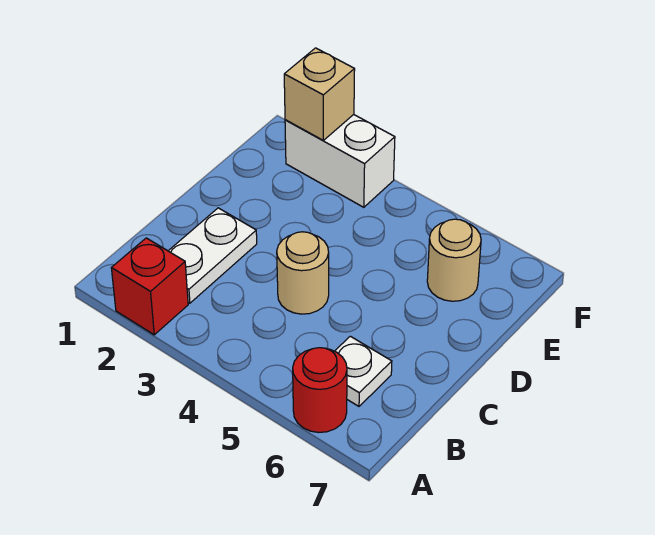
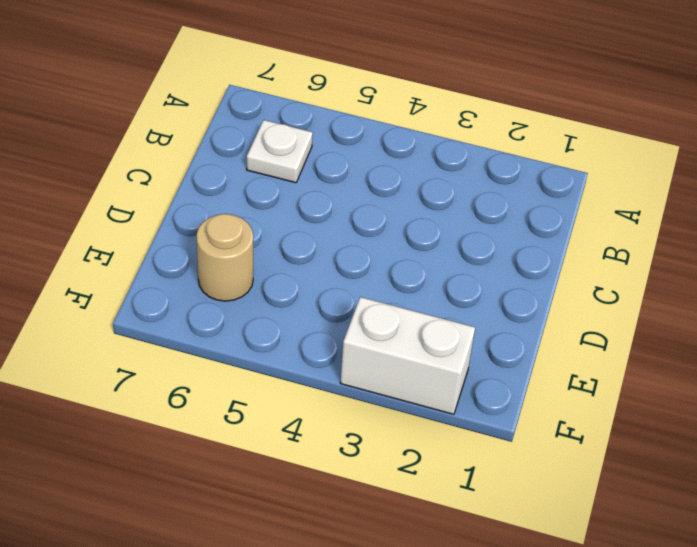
none -> red brick A2 level 1
none -> red round brick A6 level 1

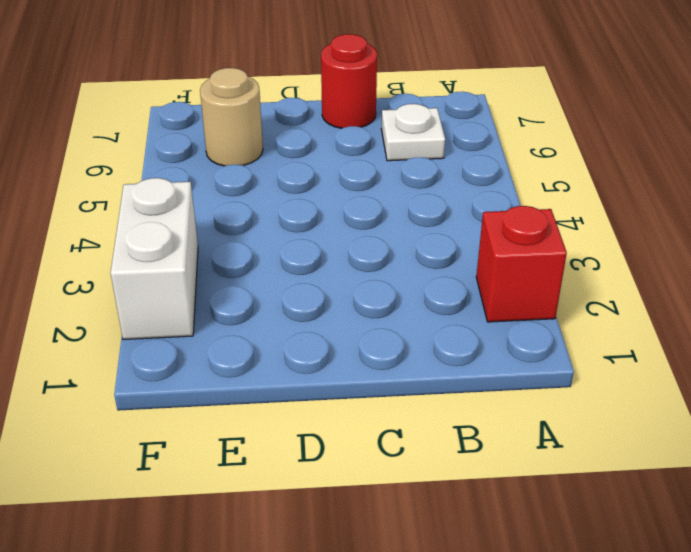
red round brick C7 level 1 -> red round brick A6 level 1
none -> white plate B2:C2 level 1
none -> tan round brick C4 level 1

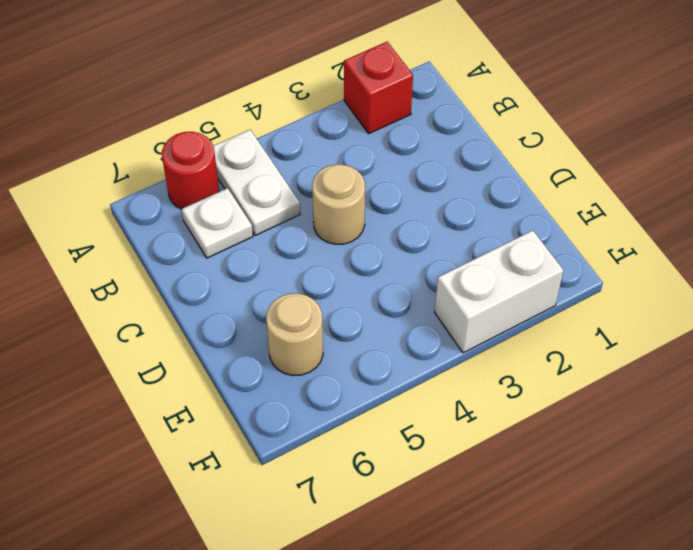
white plate A5:B5 level 1 -> white plate B2:C2 level 1
none -> tan brick F2 level 2

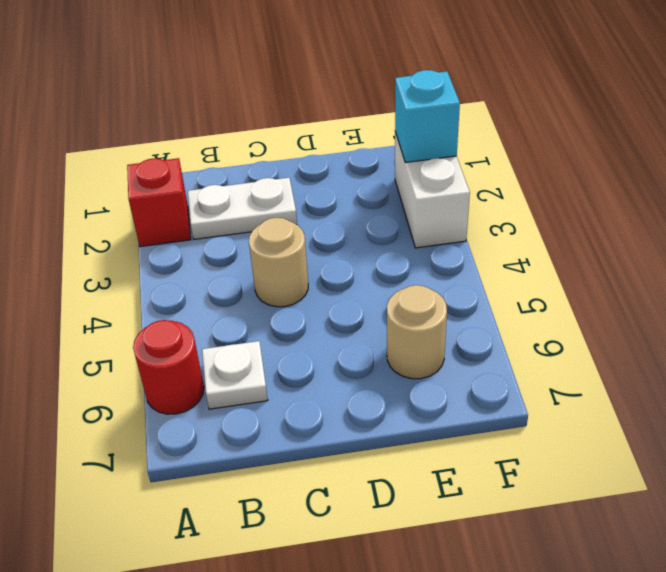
cyan brick F2 level 2 -> tan brick F2 level 2

